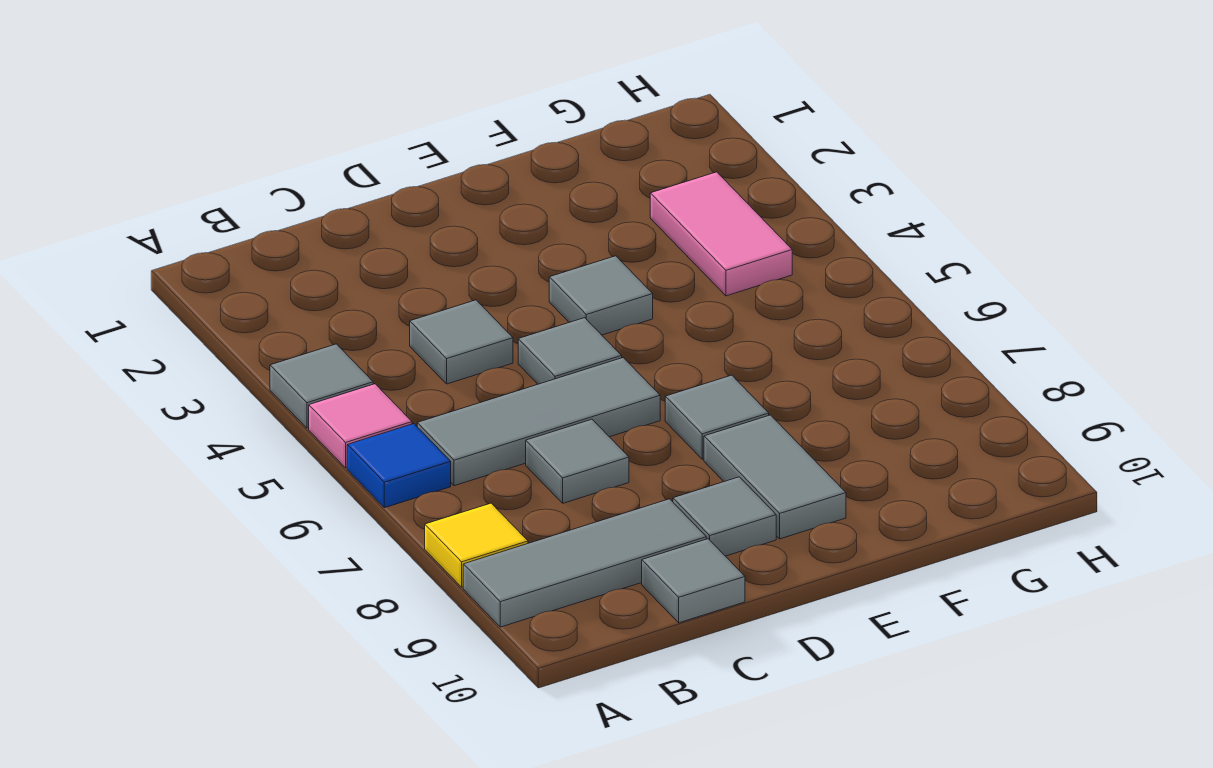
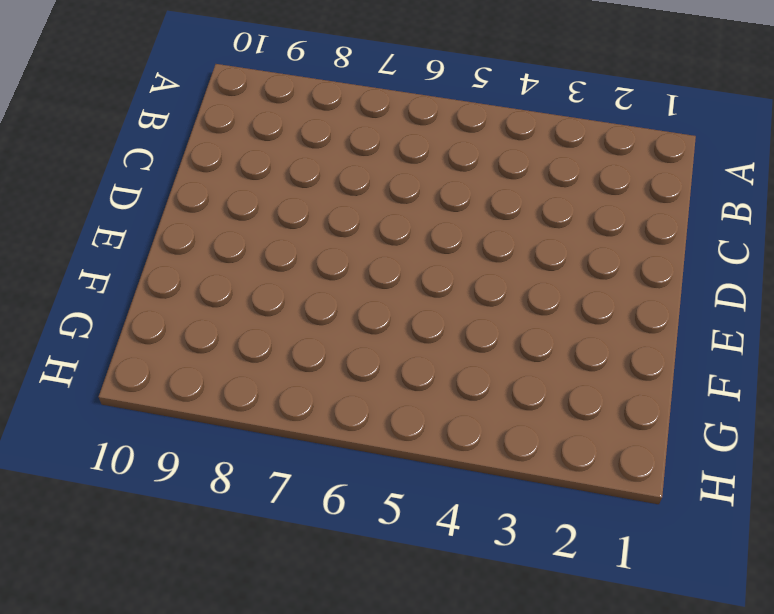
none -> grey tile A4 level 1
none -> pink tile A5 level 1
none -> blue tile A6 level 1

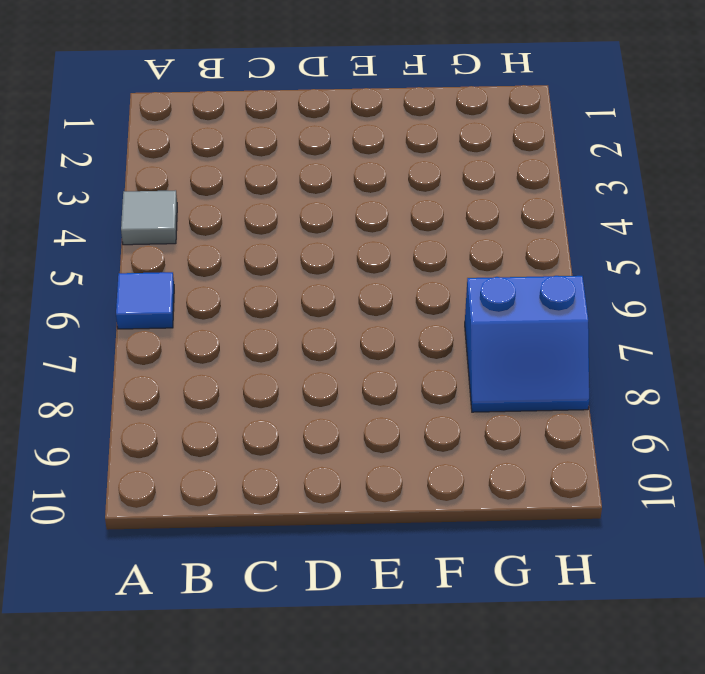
blue slope G7:H8 level 1 top 7 -> none
none -> pink tile A5 level 1
none -> yellow tile A8 level 1
none -> grey tile A9:C9 level 1

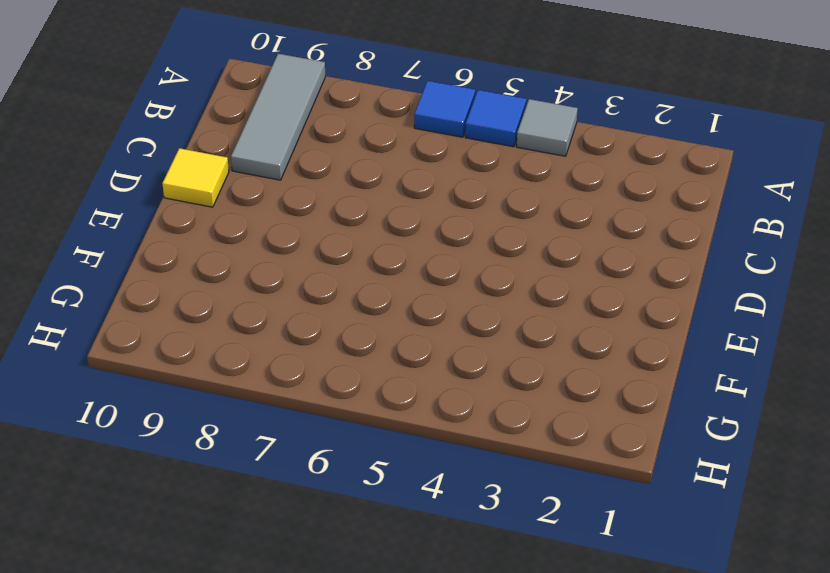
blue tile A5 level 1 -> pink tile A5 level 1
yellow tile D10 level 1 -> yellow tile A8 level 1
none -> grey tile B6:D6 level 1
none -> grey tile C4 level 1
none -> grey tile C7 level 1

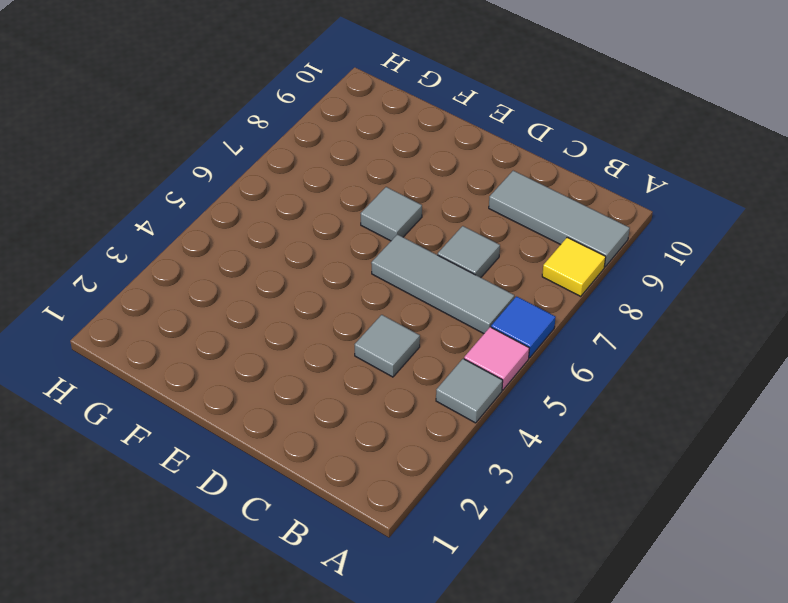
none -> grey tile C10 level 1
none -> grey tile D5 level 1
none -> grey tile D9 level 1

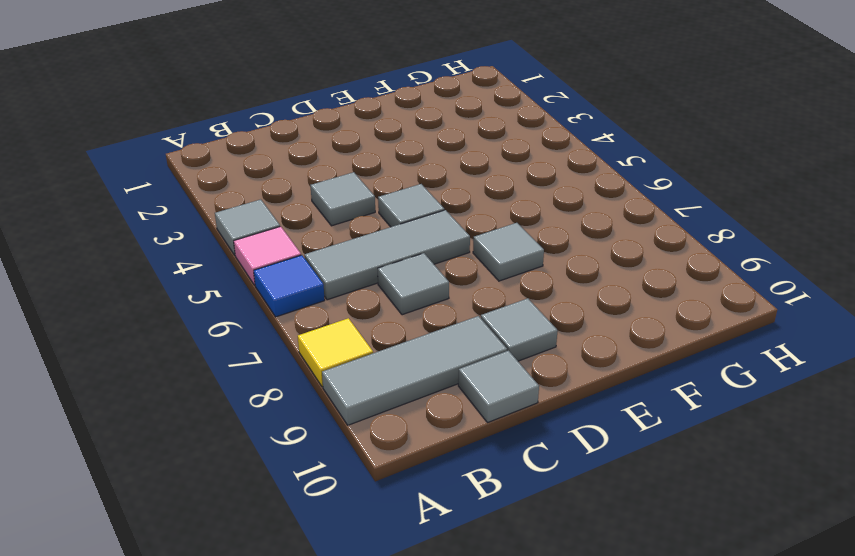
none -> grey tile E4 level 1
none -> grey tile E8:E9 level 1
none -> pink tile G3:G4 level 1

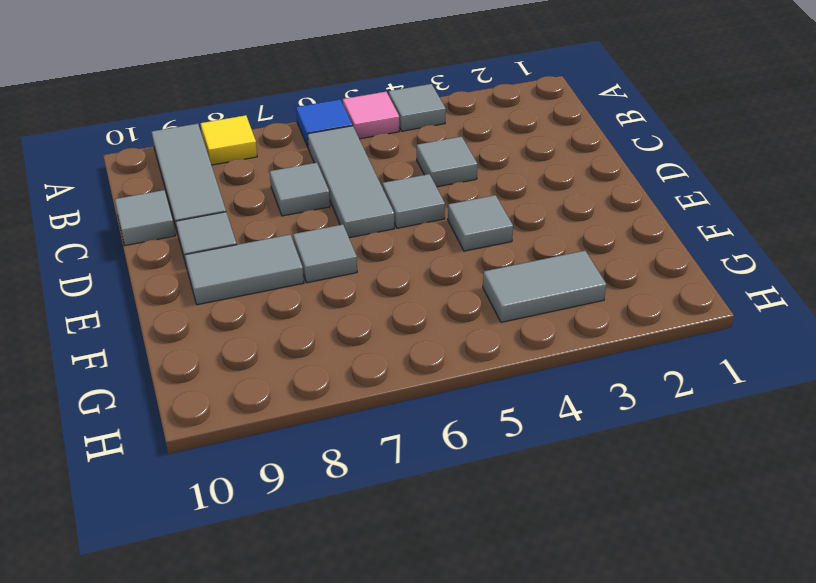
grey tile G3:G4 level 1 -> pink tile G3:G4 level 1

